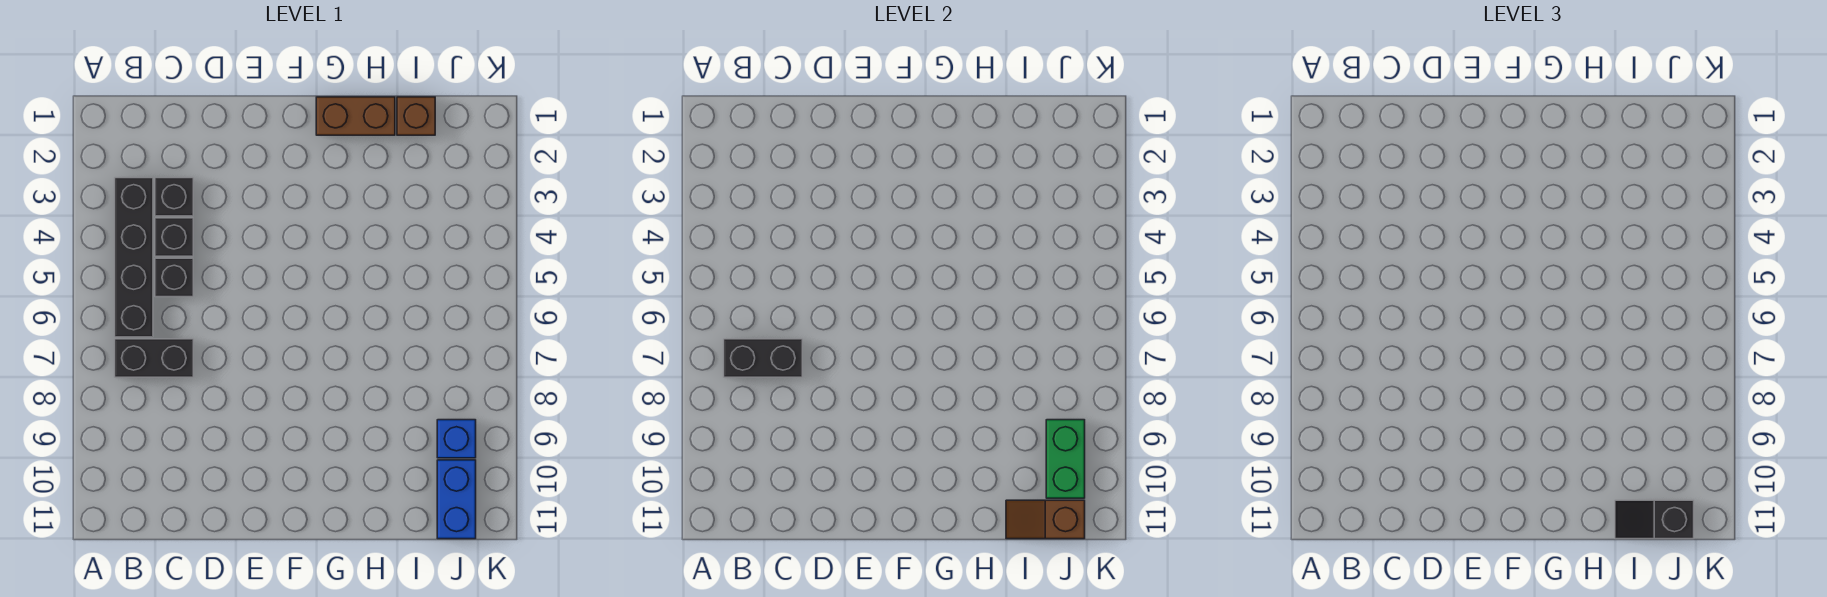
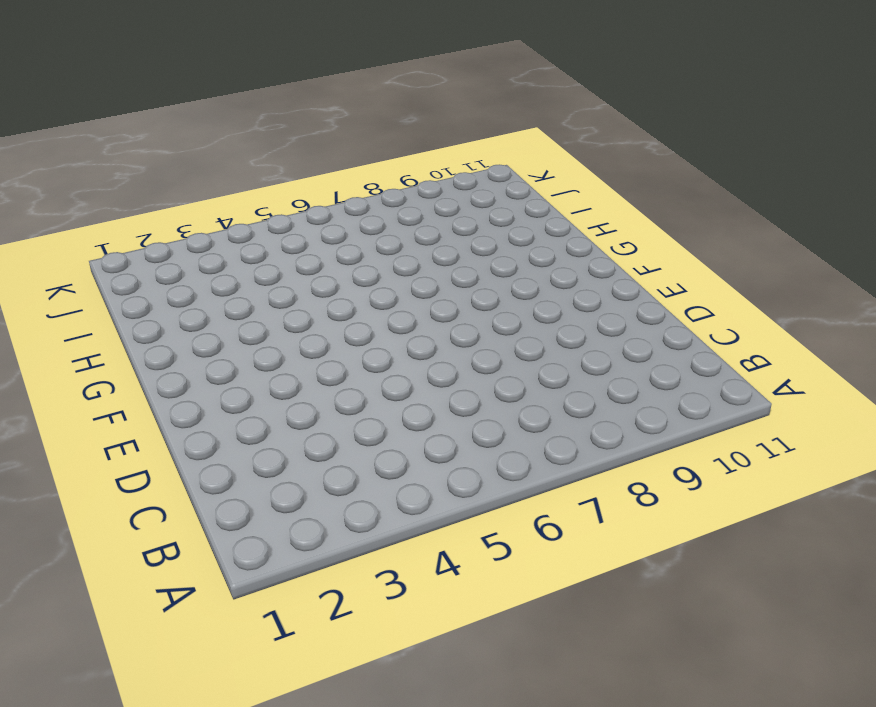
none -> black brick B3:B6 level 1
none -> black brick B7:C7 level 1
none -> black brick C3 level 1

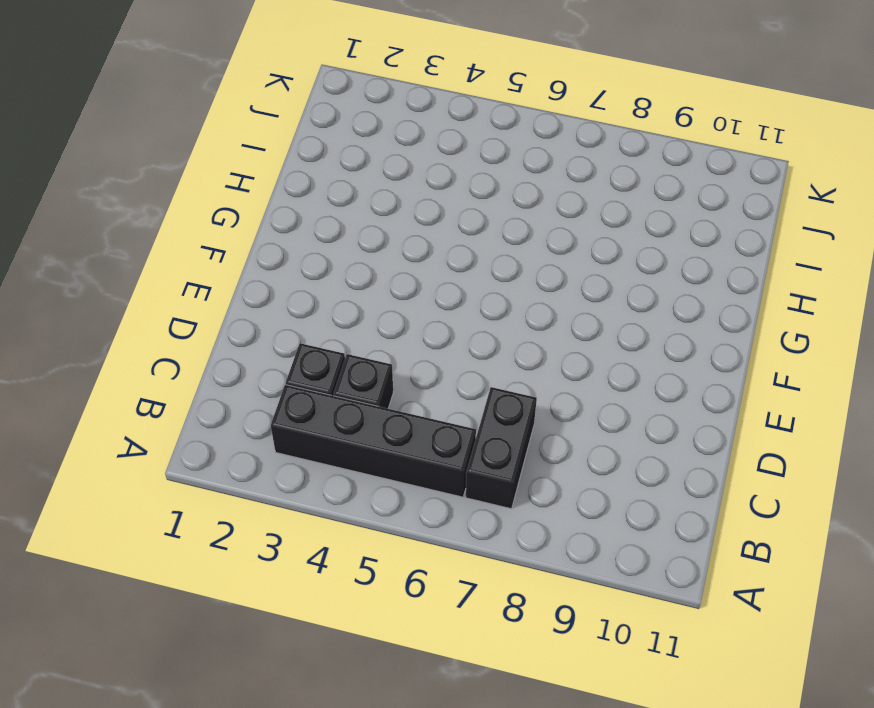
none -> black brick C5 level 1
none -> brown brick G1:H1 level 1
none -> brown brick I1 level 1

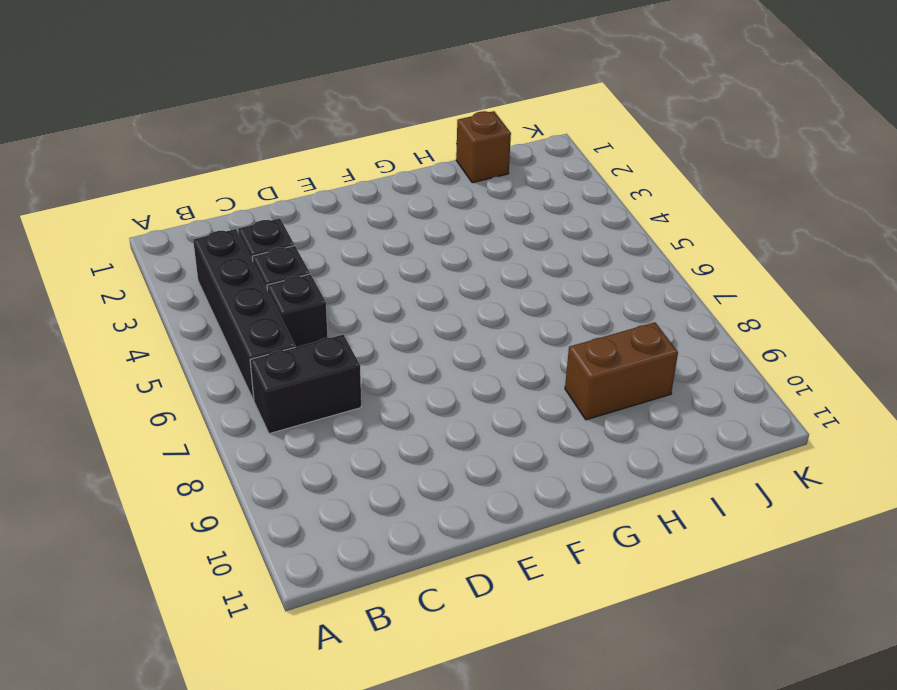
brown brick H9:I9 level 1 -> brown brick G1:H1 level 1
none -> blue brick J9 level 1
none -> blue brick J10:J11 level 1
none -> black brick B7:C7 level 2

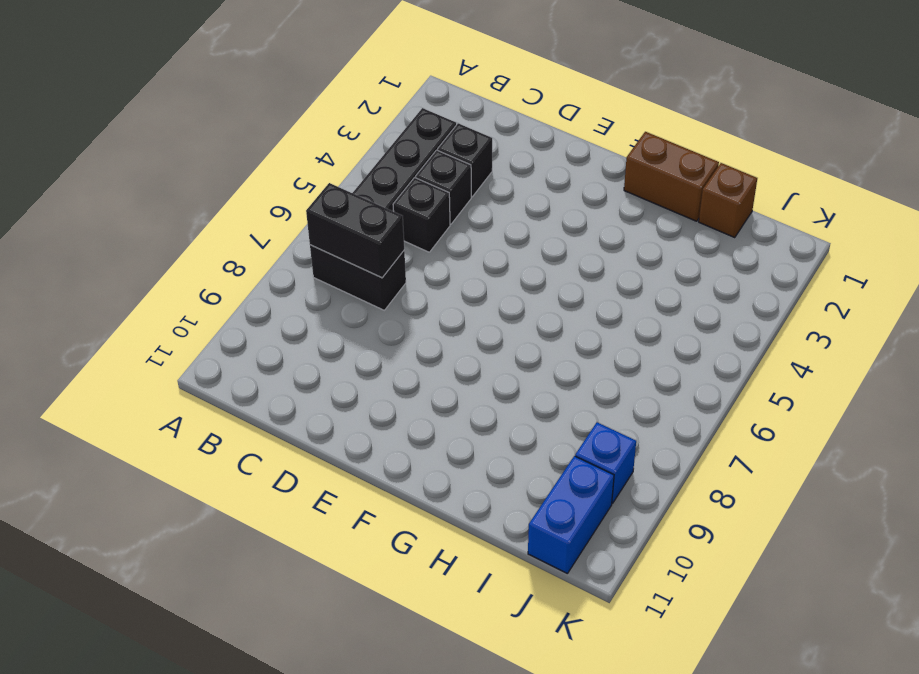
none -> brown slope I11:J11 level 2 top J
none -> green brick J9:J10 level 2
none -> black slope I11:J11 level 3 top J

